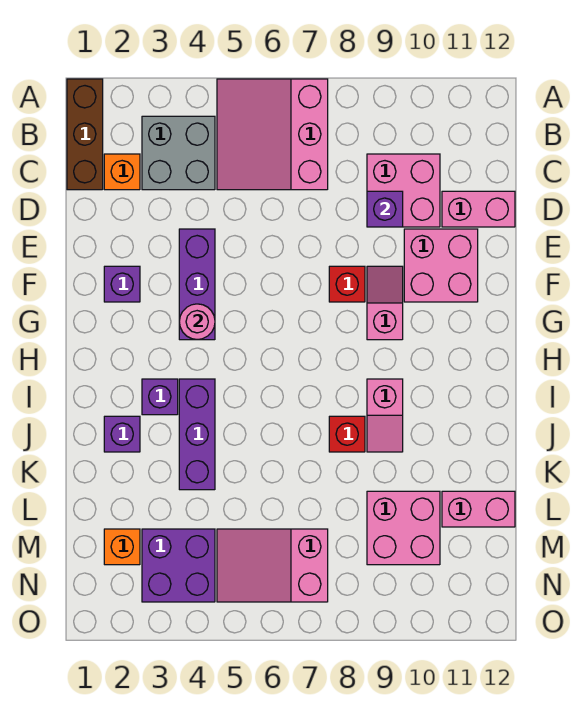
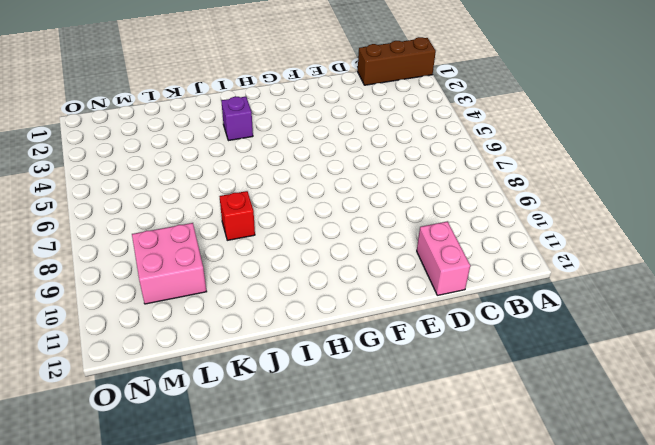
none -> pink slope A5:C7 level 1 top 7
none -> grey brick B3:C4 level 1
none -> orange brick C2 level 1

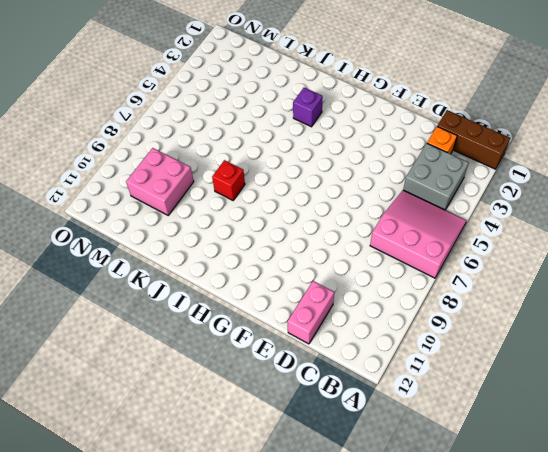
none -> pink brick C9:D10 level 1
none -> purple brick E4:G4 level 1
none -> pink brick E10:F11 level 1

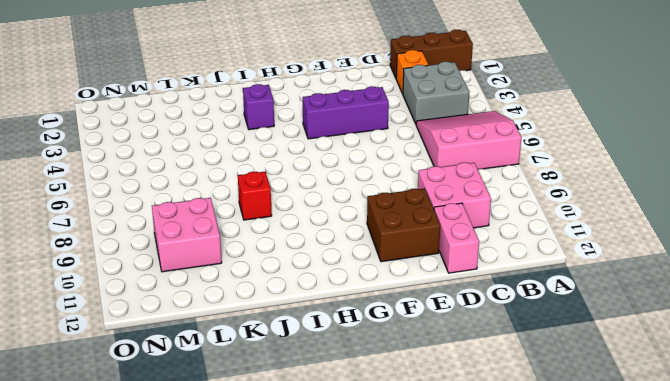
brown brick E10:F11 level 1 -> pink brick E10:F11 level 1
none -> purple brick F2 level 1
none -> red brick F8 level 1
none -> pink slope F9:G9 level 1 top G

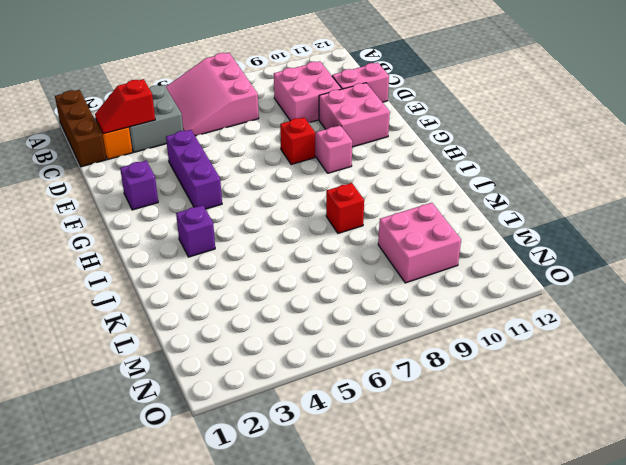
red slope C2:C3 level 2 top 3 -> none
none -> purple brick I4:K4 level 1
none -> pink slope I9:J9 level 1 top I
none -> purple brick J2 level 1

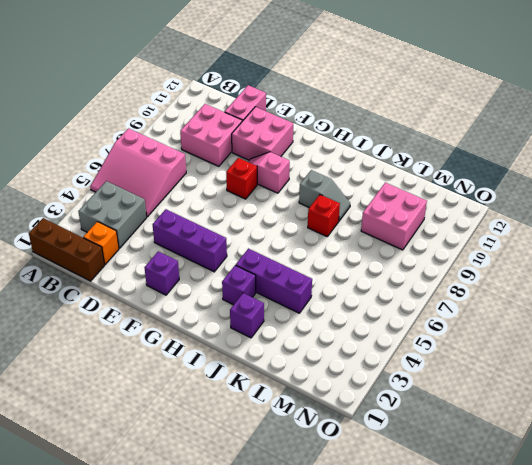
grey slope I9:J9 level 1 top I -> pink slope I9:J9 level 1 top I
none -> pink brick L11:L12 level 1
none -> orange brick M2 level 1
none -> purple brick M3:N4 level 1

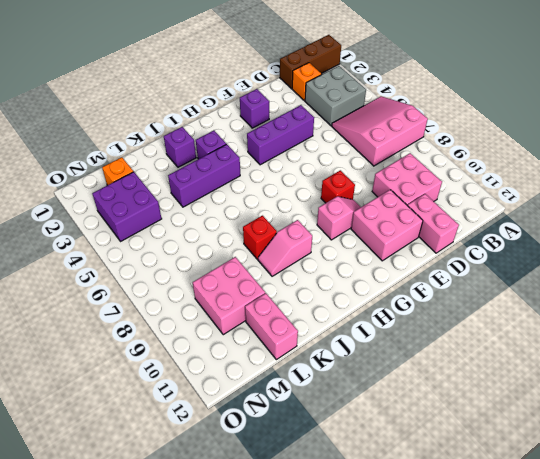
none -> pink slope M5:N7 level 1 top 7
none -> purple brick D9 level 2
none -> pink round brick G4 level 2

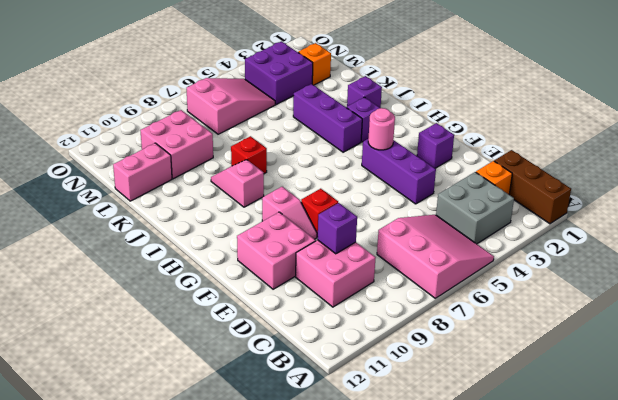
none -> pink brick D11:D12 level 1

